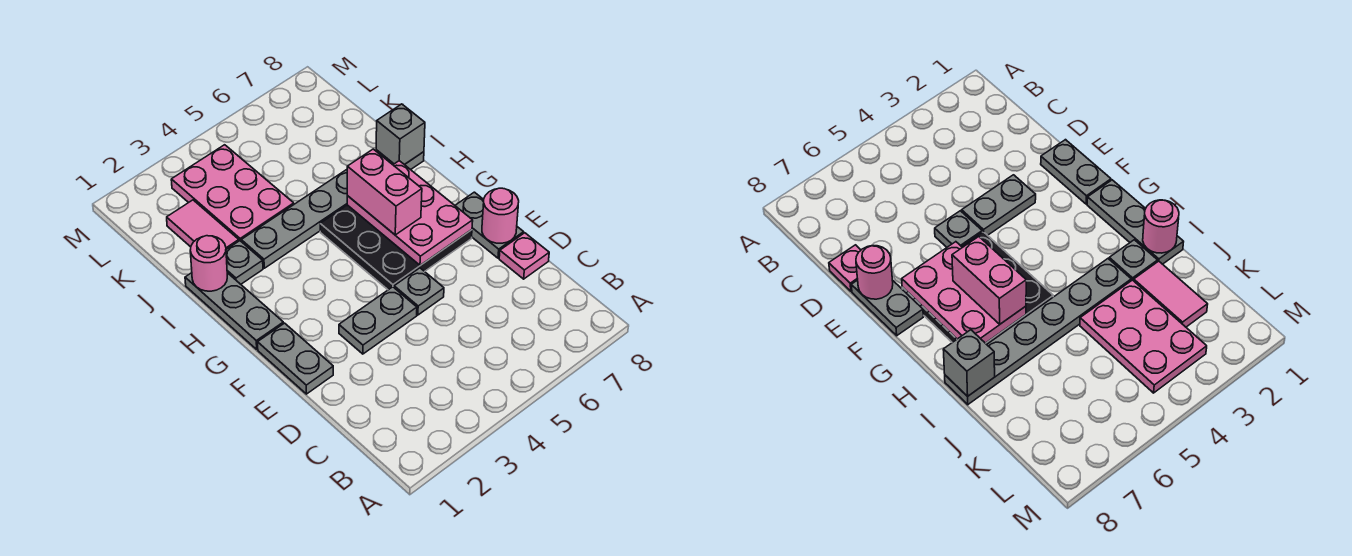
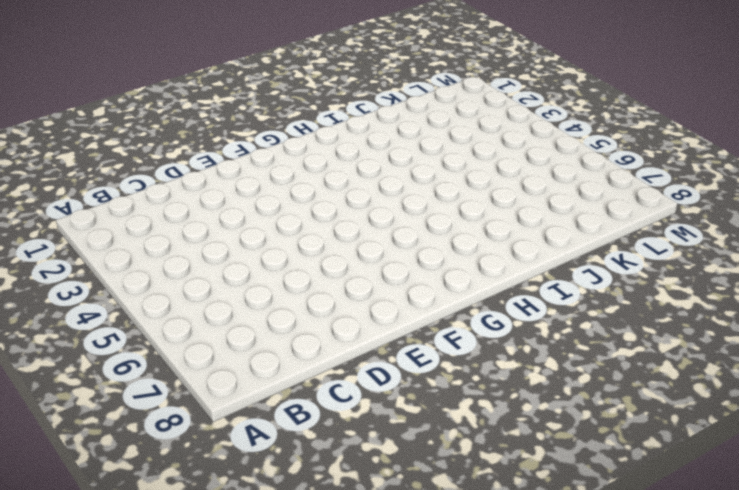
none -> pink plate D8 level 1
none -> grey plate E1:F1 level 1
none -> grey plate E3:E4 level 1

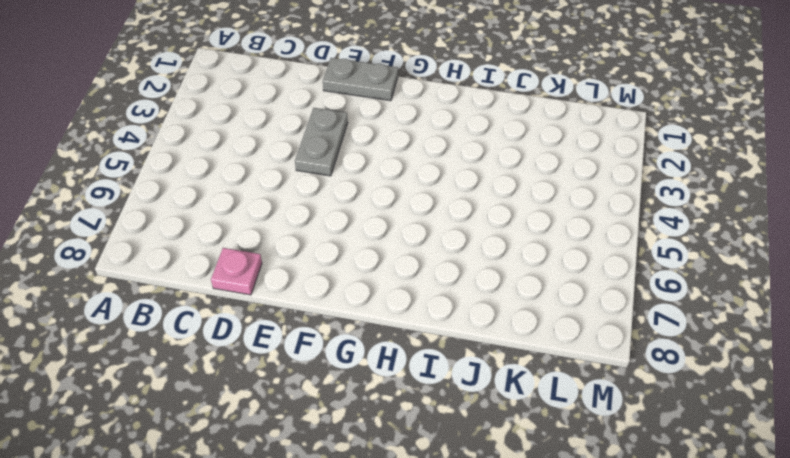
none -> grey plate E5 level 1
none -> grey plate E8:F8 level 1
none -> black plate F5:H7 level 1

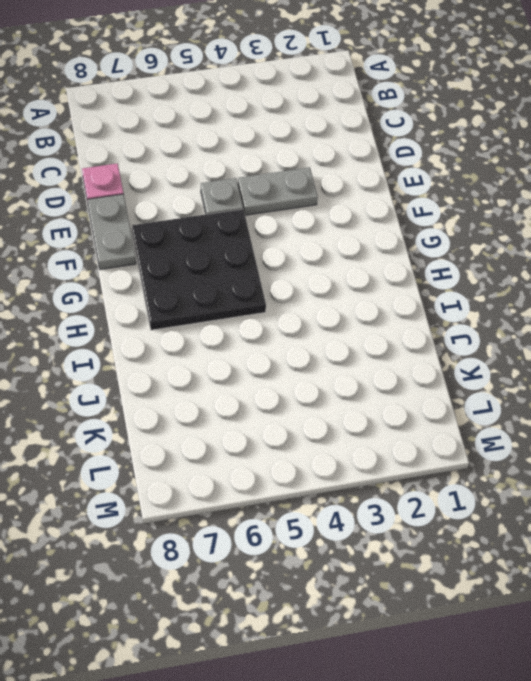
none -> grey plate E1:F1 level 1
none -> grey plate G1:I1 level 1
none -> grey plate I2 level 1

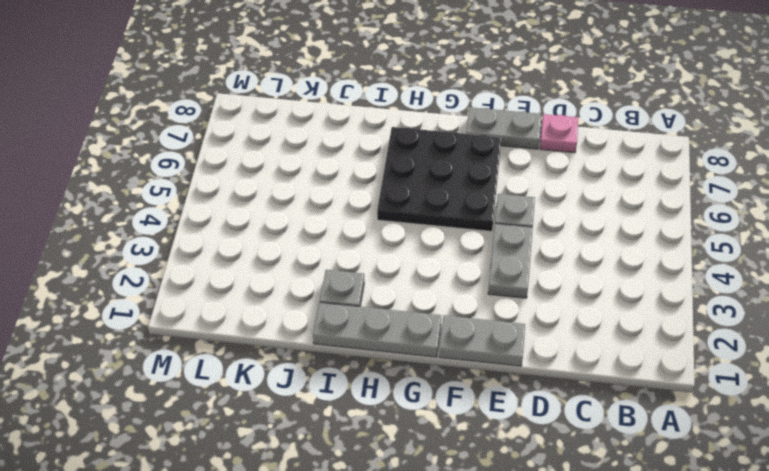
none -> grey plate I3:I8 level 1
none -> pink tile J2:K2 level 1
none -> pink plate J3:L4 level 1

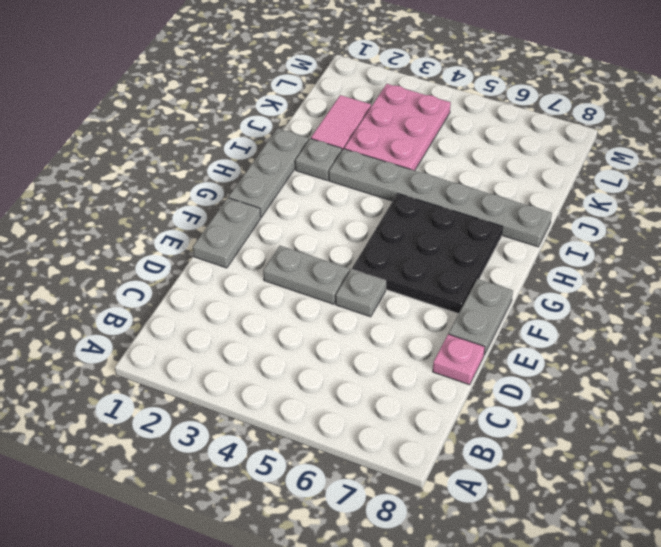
none -> pink round brick E8 level 2
none -> pink plate F6:H7 level 2
none -> pink round brick I1 level 2

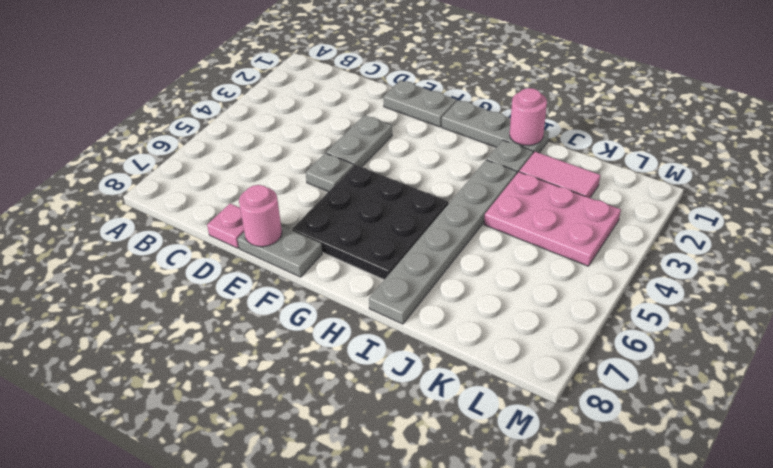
none -> pink plate F6:H7 level 2
none -> grey brick I8 level 2
none -> pink brick G6:H6 level 3

